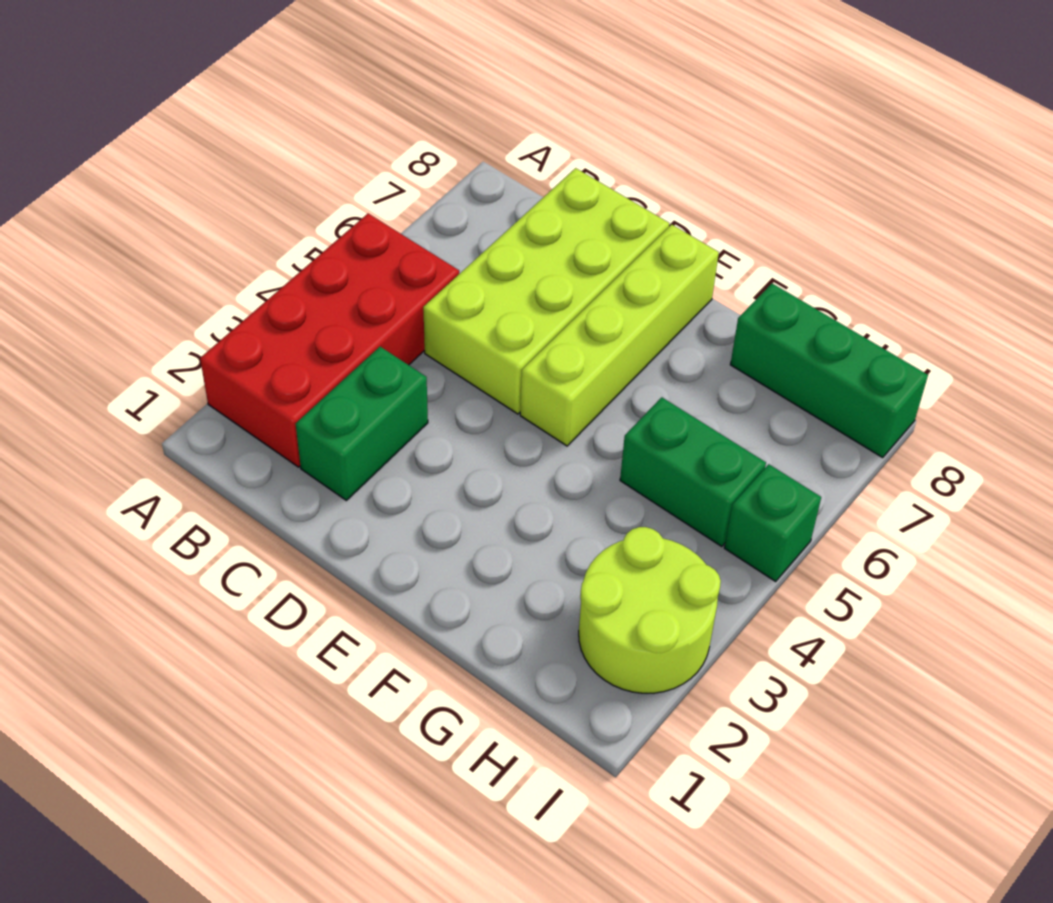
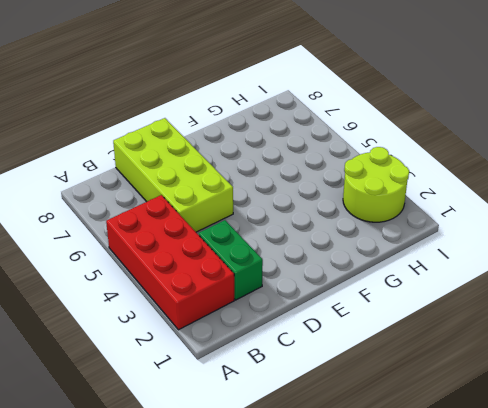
none -> lime brick E5:E8 level 1
none -> green brick G5:H5 level 1

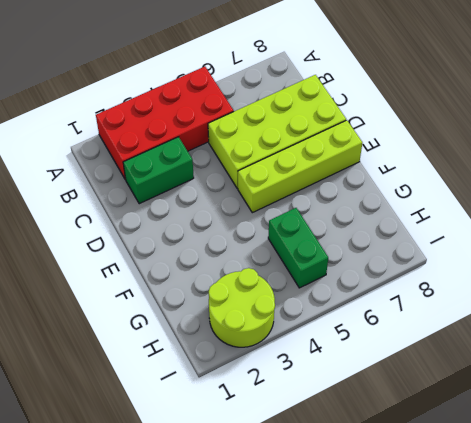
none -> green brick G8:I8 level 1
none -> green brick I5 level 1

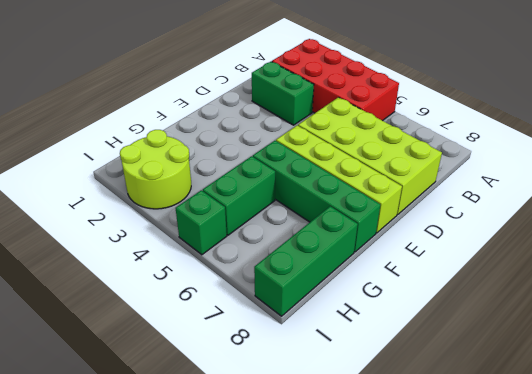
green brick F5:F8 level 1 -> none

